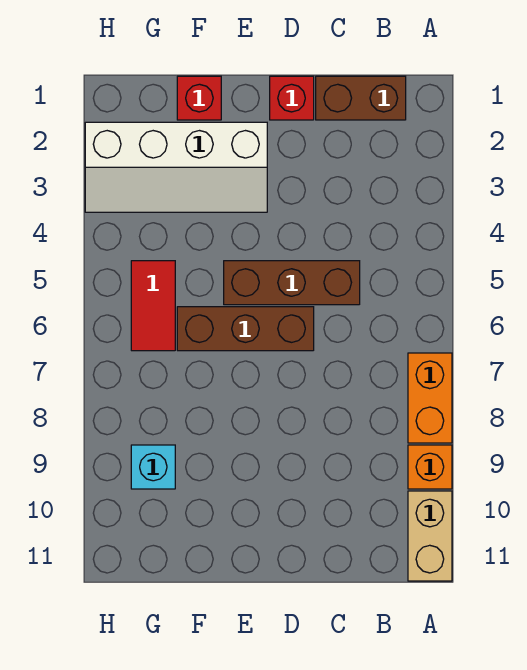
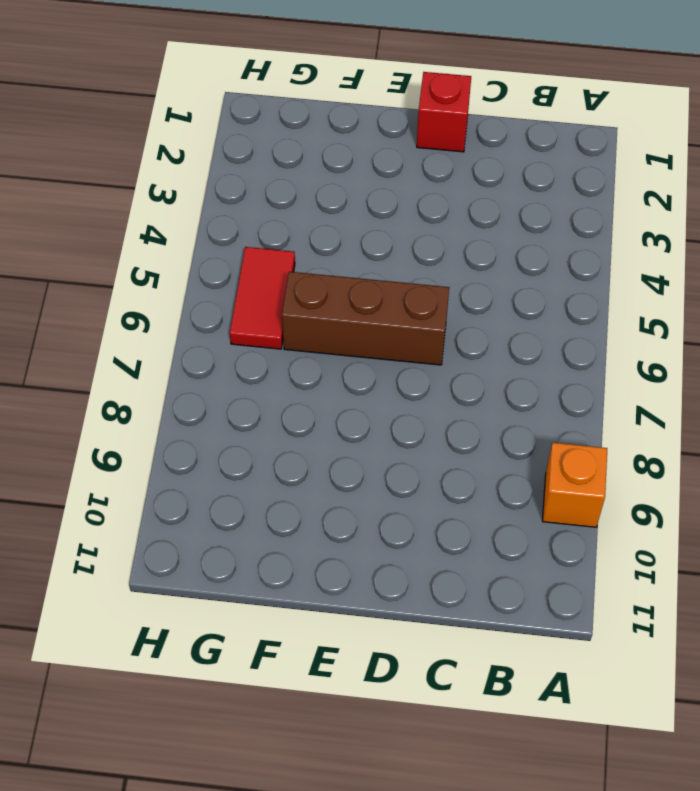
none -> orange brick A7:A8 level 1
none -> tan brick A10:A11 level 1

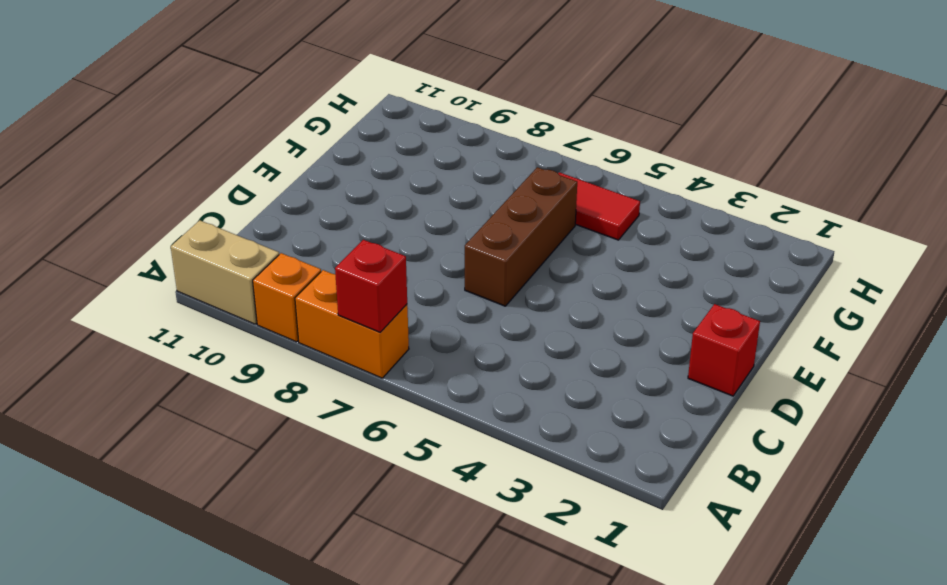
red brick A7 level 2 -> red brick F1 level 1
none -> brown brick B1:C1 level 1
none -> brown brick C5:E5 level 1

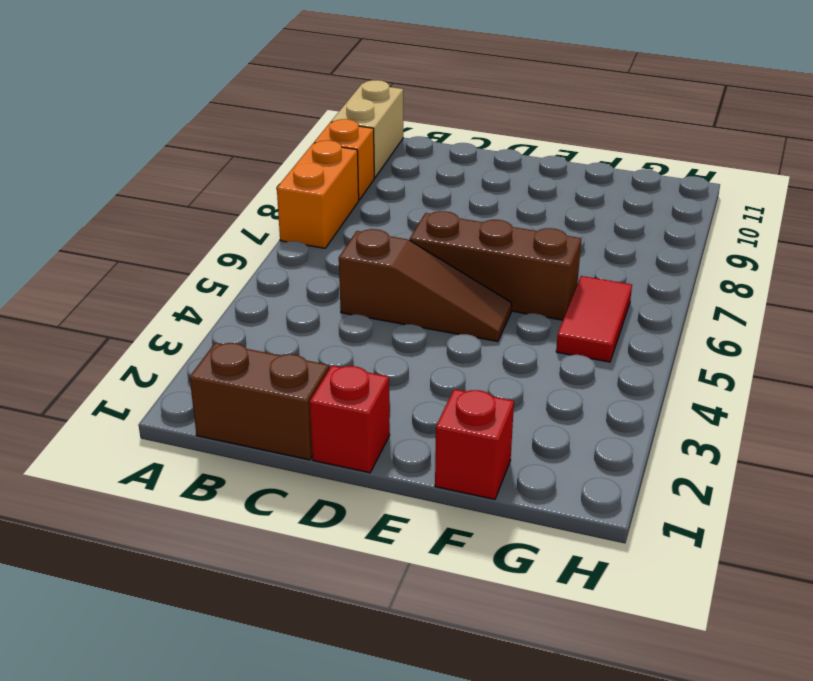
brown slope C5:E5 level 1 top C -> brown brick C5:E5 level 1
none -> white slope E2:H3 level 1 top 2
none -> cyan brick G9 level 1

